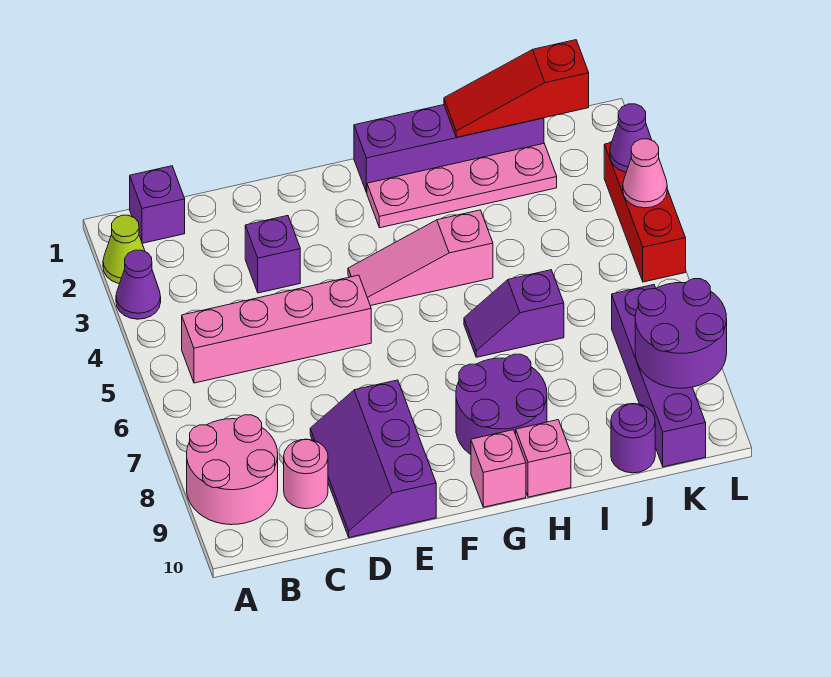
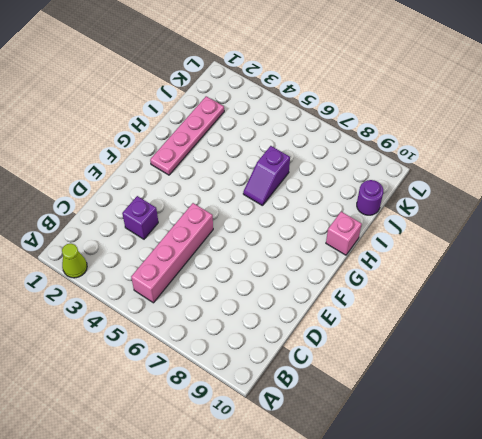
none -> purple cone A3 level 1
none -> pink round brick A8:B9 level 1
none -> purple brick B1 level 1

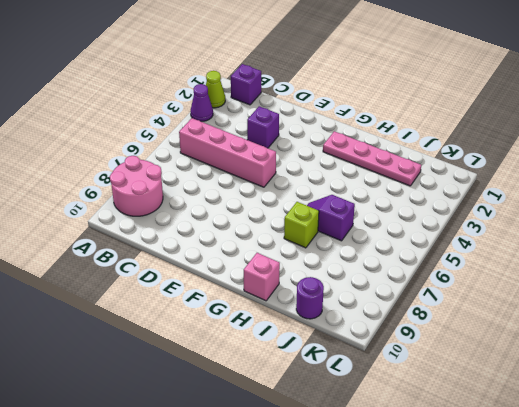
lime brick H7 level 1 -> none
none -> pink round brick C9 level 1
none -> purple slope D8:E10 level 1 top E
none -> pink slope F4:H4 level 1 top H

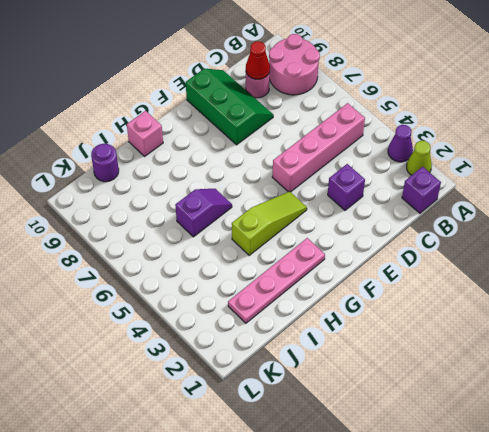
red cone C9 level 2 -> none
green slope D8:E10 level 1 top E -> purple slope D8:E10 level 1 top E
lime slope F4:H4 level 1 top H -> pink slope F4:H4 level 1 top H
none -> purple brick G1:J1 level 1
none -> purple round brick G8:H9 level 1
none -> pink brick G10 level 1

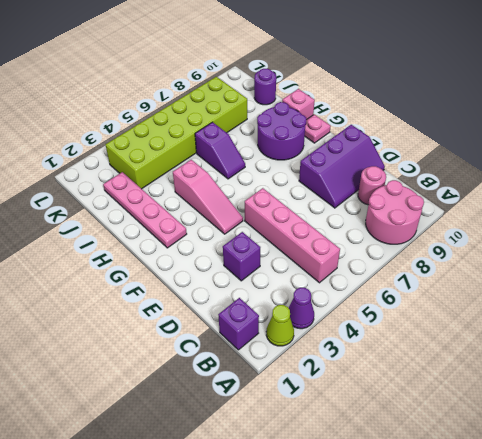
pink plate G10 level 1 -> pink brick G10 level 1
lime brick J3:K8 level 1 -> purple brick K7:K10 level 1
none -> purple brick G1:J1 level 1
none -> red brick L3:L5 level 1
none -> red slope I1:K1 level 2 top K

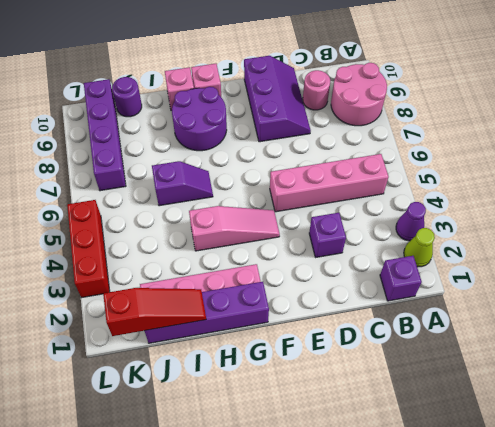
none -> purple round brick K8:L9 level 2
none -> purple cone L3 level 2
none -> pink cone L4 level 2

